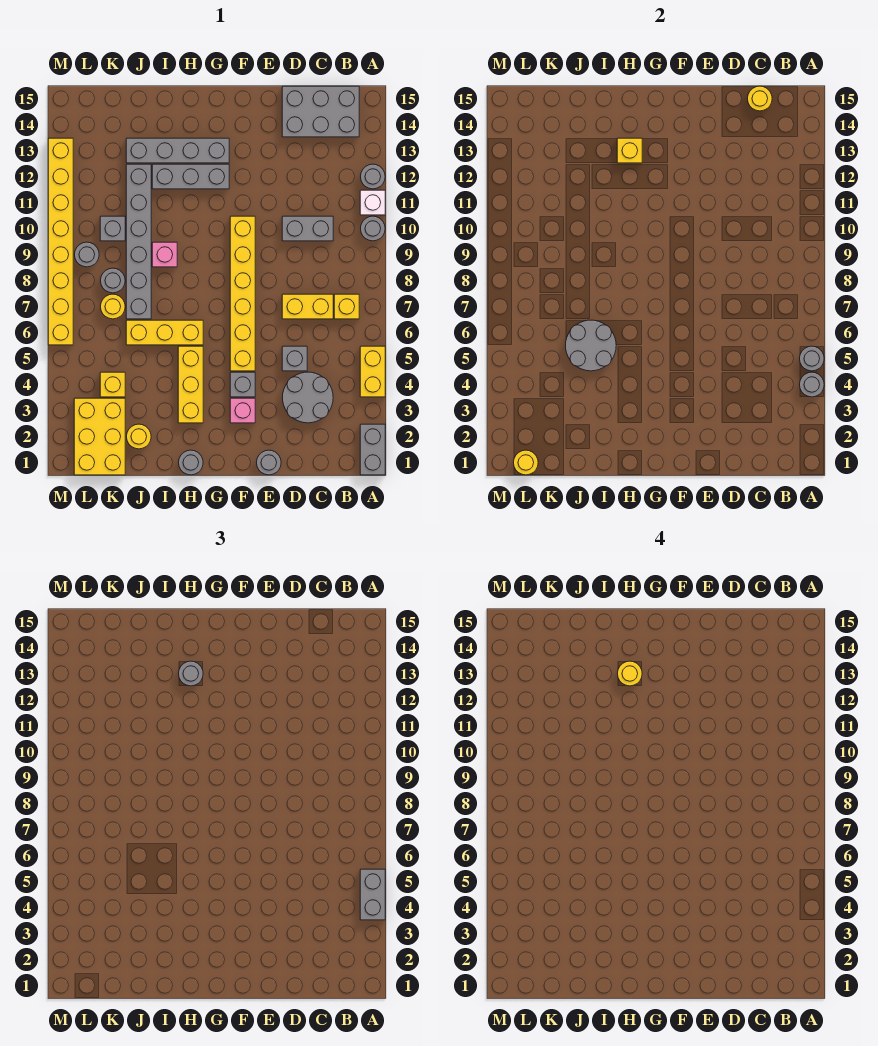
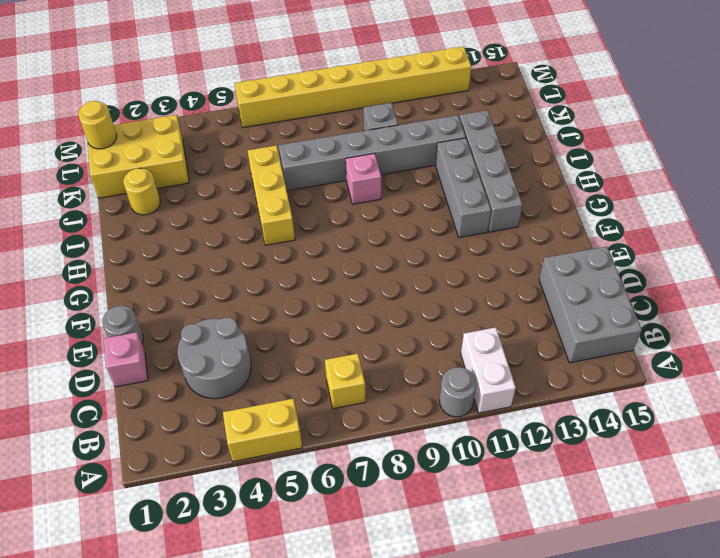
white brick A11:B11 level 1 -> white brick A11 level 1
pink brick D1 level 1 -> pink brick F3 level 1
none -> grey brick A1:A2 level 1
none -> grey round brick A12 level 1
none -> yellow brick C7:D7 level 1
none -> grey brick C10:D10 level 1

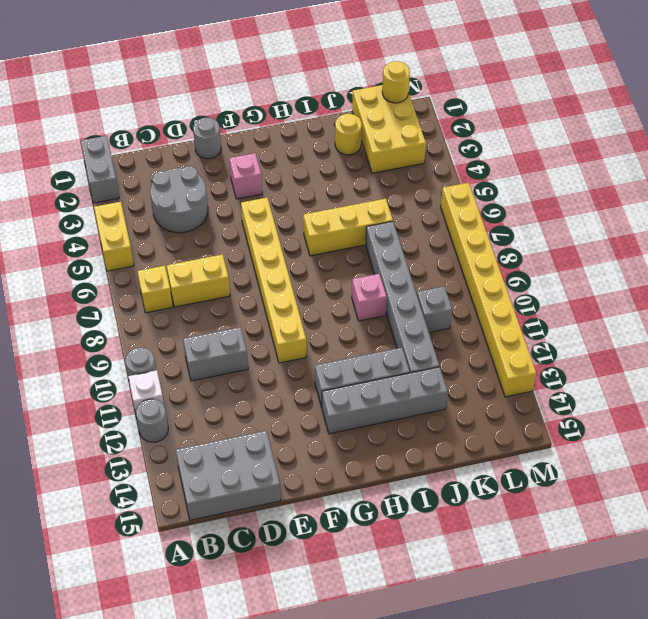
none -> grey brick D5 level 1
none -> grey brick F4 level 1
none -> grey round brick H1 level 1
none -> yellow brick H3:H5 level 1

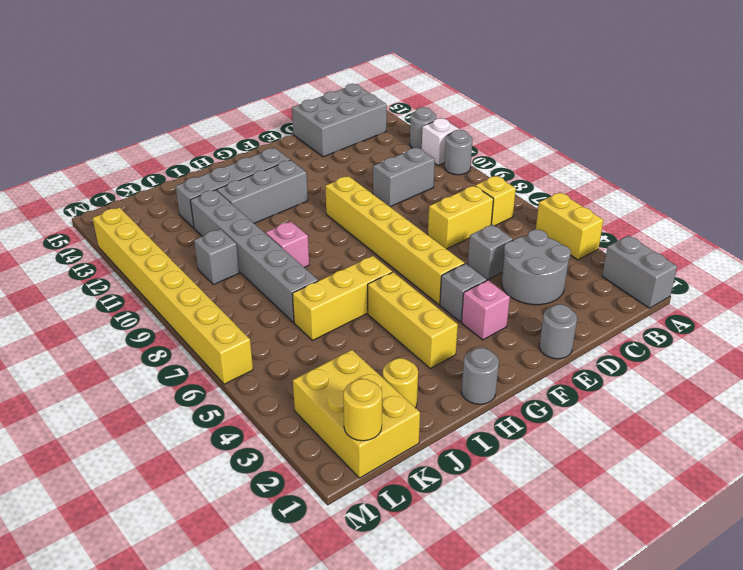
none -> yellow brick K4 level 1
none -> yellow round brick K7 level 1
none -> grey round brick K8 level 1
none -> grey round brick L9 level 1

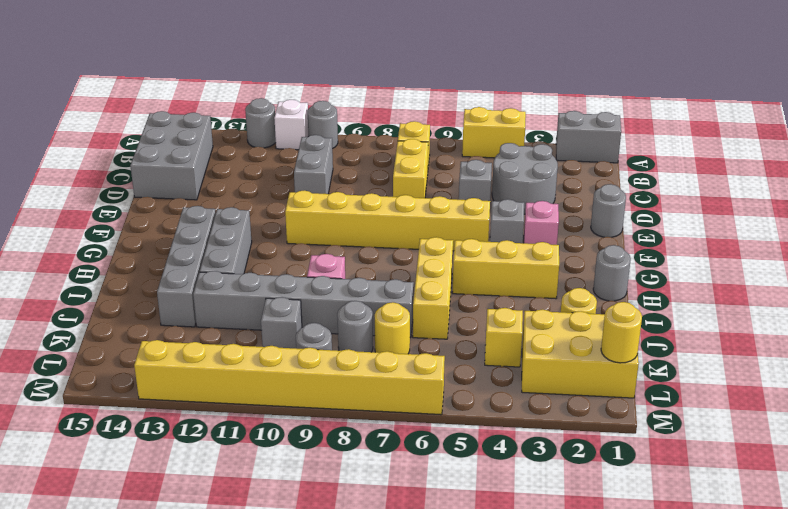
none -> grey round brick A4 level 2
none -> grey round brick A5 level 2
none -> yellow round brick C15 level 2
none -> yellow brick H13 level 2

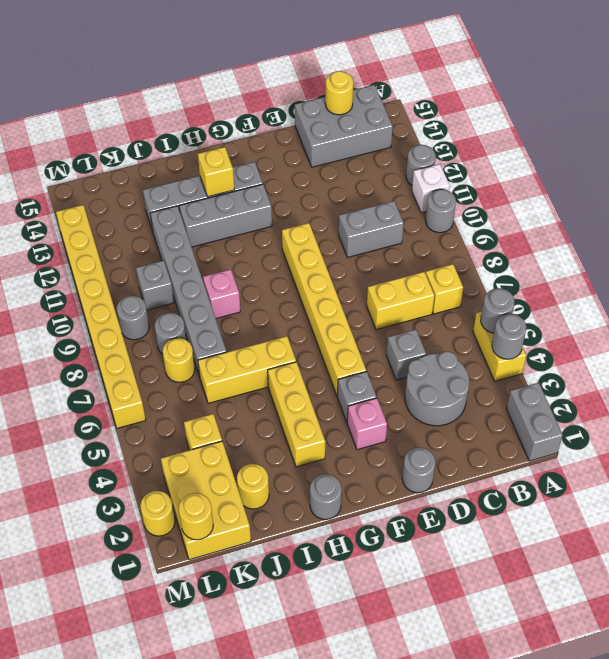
yellow round brick M2 level 1 -> yellow round brick H13 level 4
none -> grey round brick I5:J6 level 2
none -> grey brick A4:A5 level 3
none -> grey round brick H13 level 3

